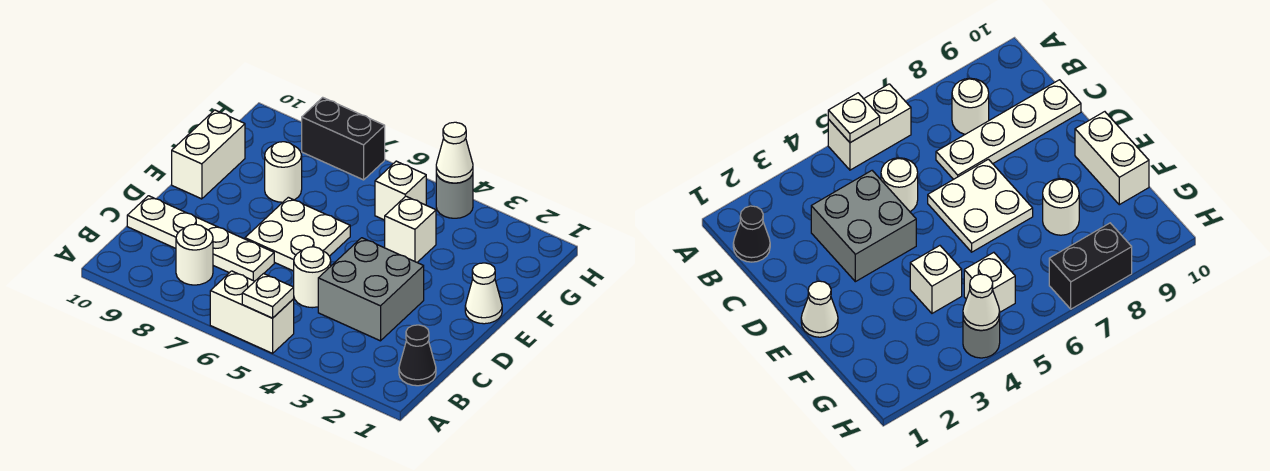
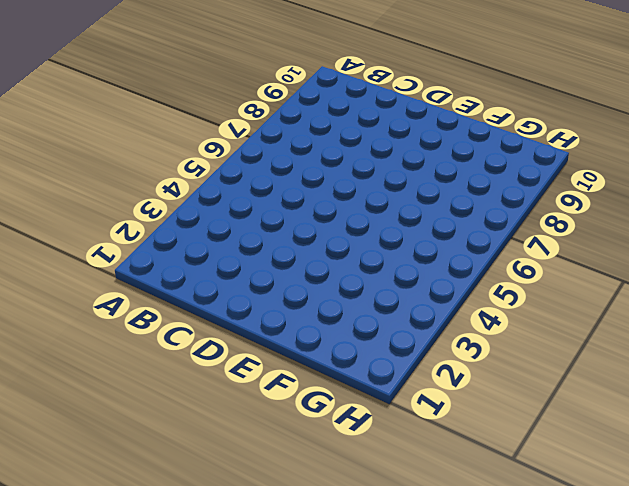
none -> white brick A5:A6 level 1
none -> black cone B1 level 1
none -> white round brick B8 level 1

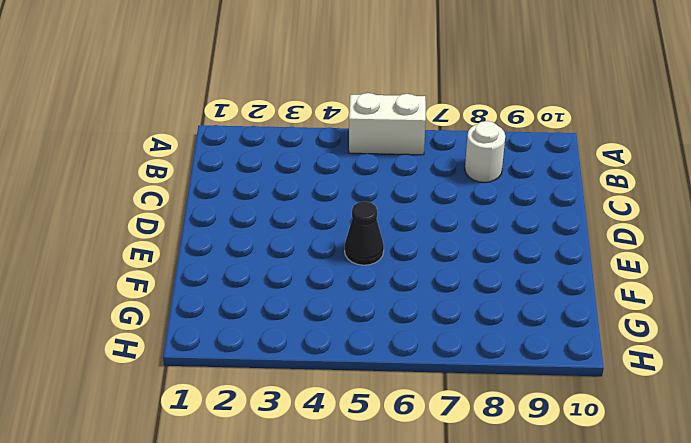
black cone E5 level 1 -> black cone B1 level 1
none -> grey brick C3:D4 level 1
none -> white round brick C5 level 1
none -> white plate C7:C10 level 1

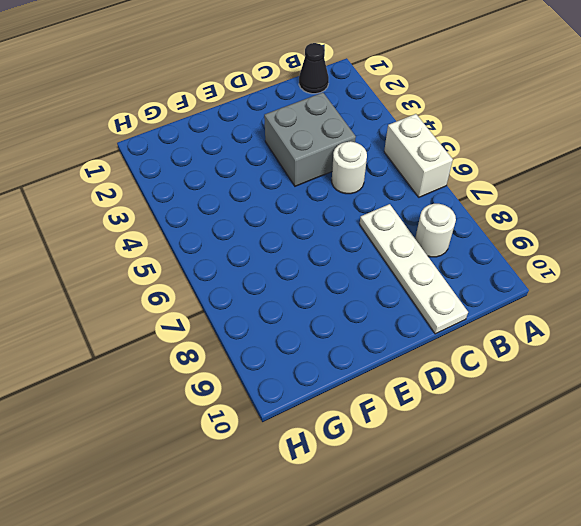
none -> white plate D6:E7 level 1
none -> white cone E1 level 1
none -> white brick E10:F10 level 1

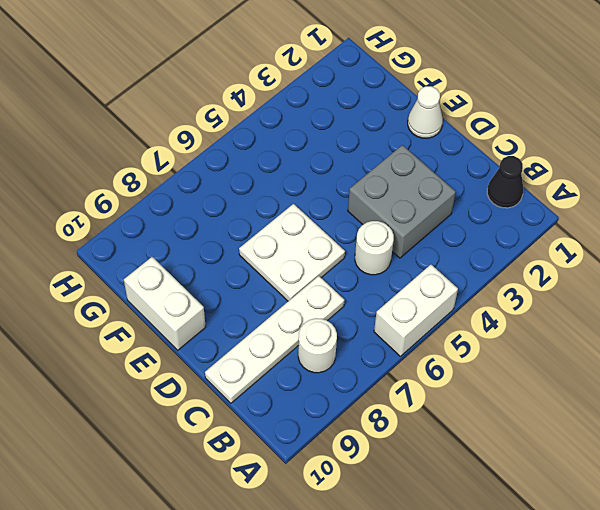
none -> white brick F4 level 1
none -> white round brick F8 level 1
none -> white brick G5 level 1

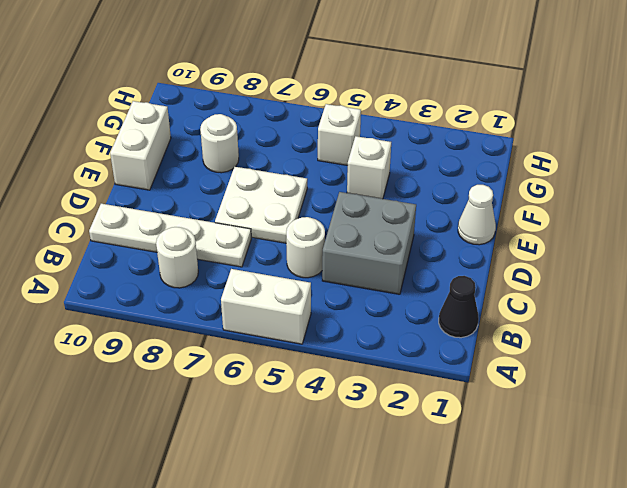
none -> grey round brick H4 level 1
none -> black brick H7:H8 level 1
none -> white plate A5 level 2

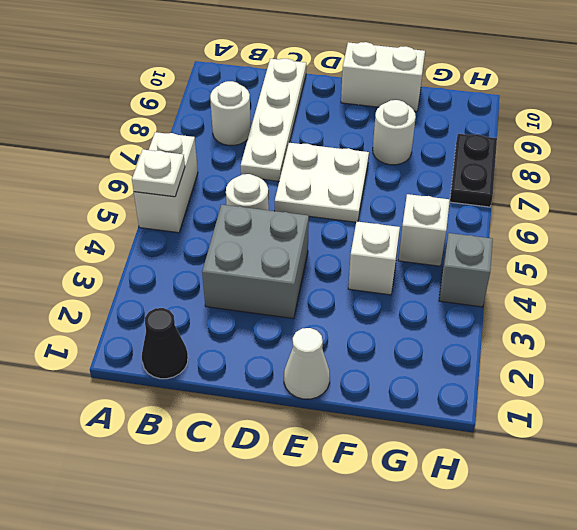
grey brick H4 level 1 -> grey round brick H4 level 1
black plate H7:H8 level 1 -> black brick H7:H8 level 1
none -> white cone H4 level 2

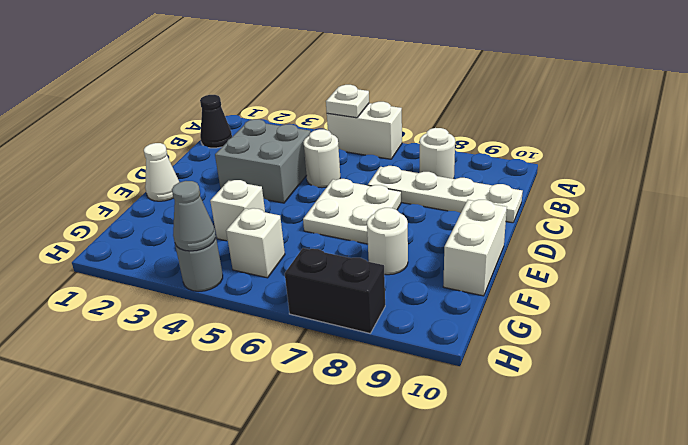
grey cone H4 level 2 -> white cone H4 level 2

